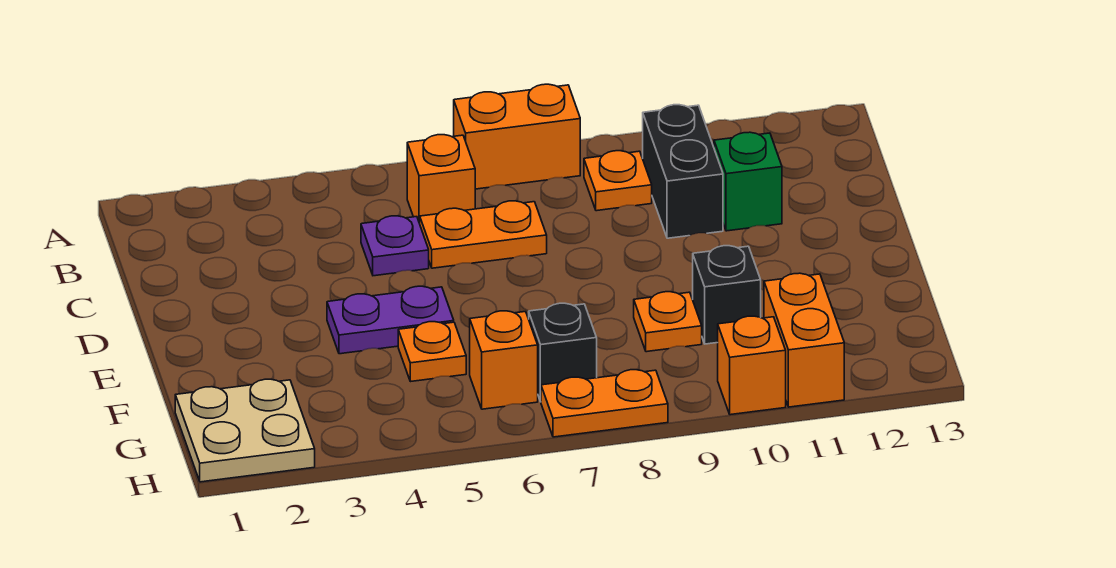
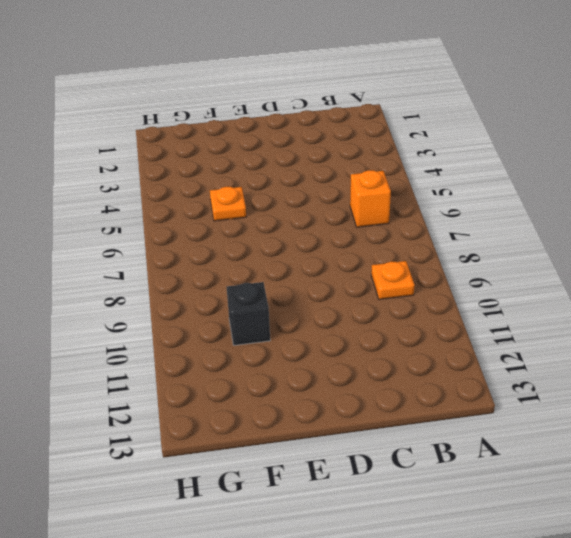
none -> orange brick A7:A8 level 1
none -> black brick B10:C10 level 1
none -> purple plate C5 level 1

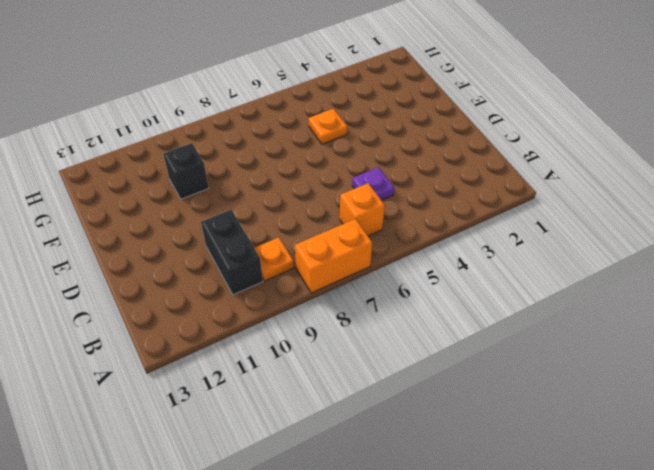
none -> orange plate C6:C7 level 1
none -> green brick C11 level 1
none -> purple plate E4:E5 level 1

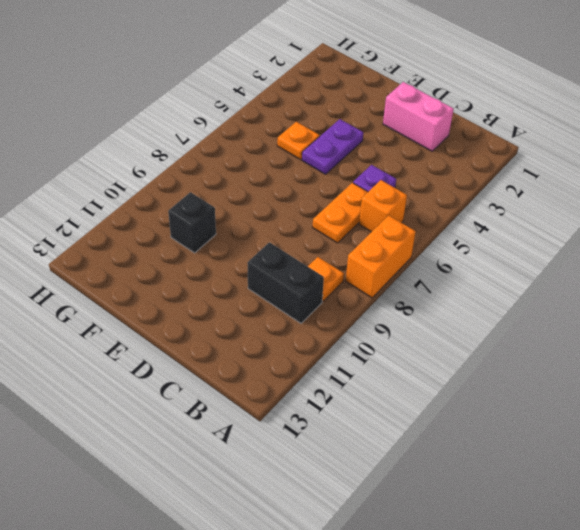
pink brick C2:D2 level 1 -> none
none -> green brick C11 level 1
none -> orange plate F9 level 1
none -> tan plate G1:H2 level 1

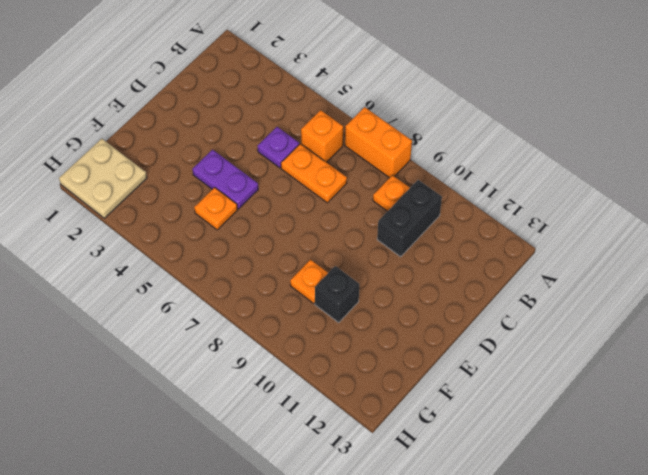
none -> green brick C11 level 1
none -> orange brick G6 level 1
none -> black brick G7 level 1

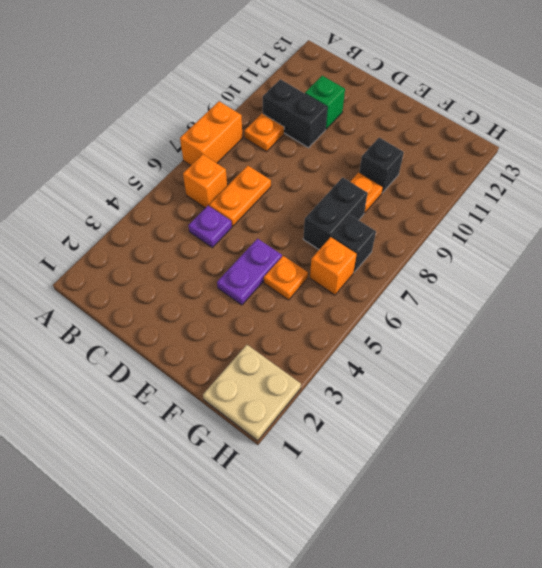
black brick F7:F8 level 1 -> none
none -> orange brick G11:H11 level 1
none -> orange plate H7:H8 level 1
none -> orange brick H10 level 1

